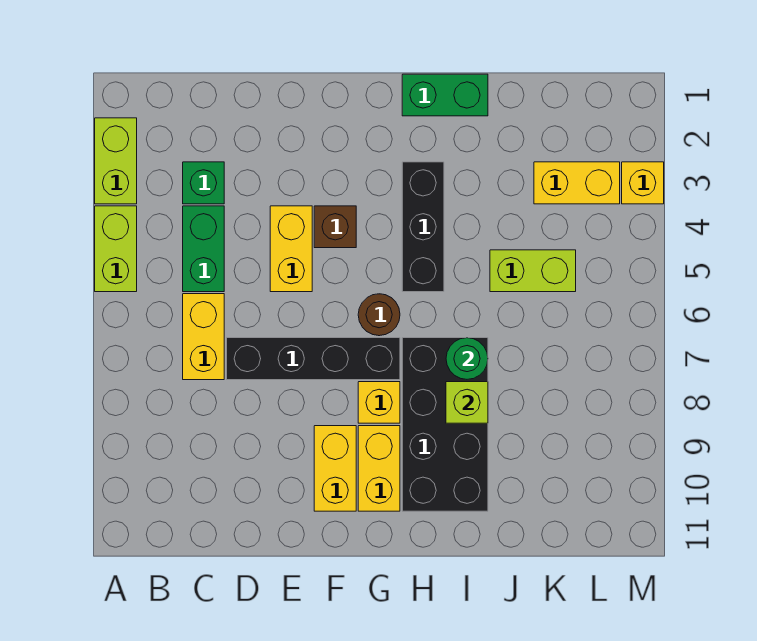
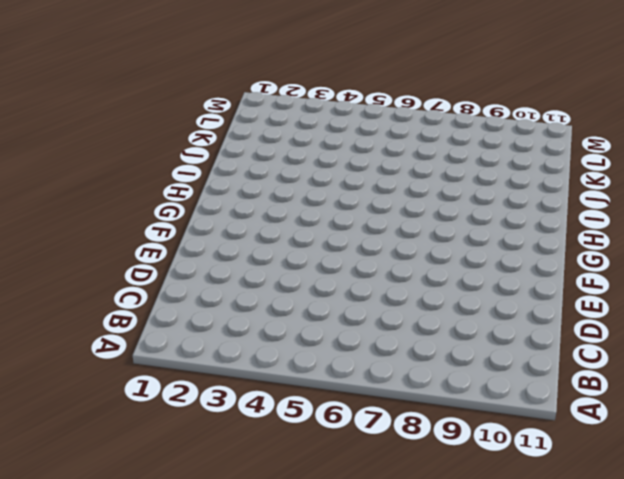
none -> lime brick A2:A3 level 1
none -> lime brick A4:A5 level 1
none -> green brick C3 level 1

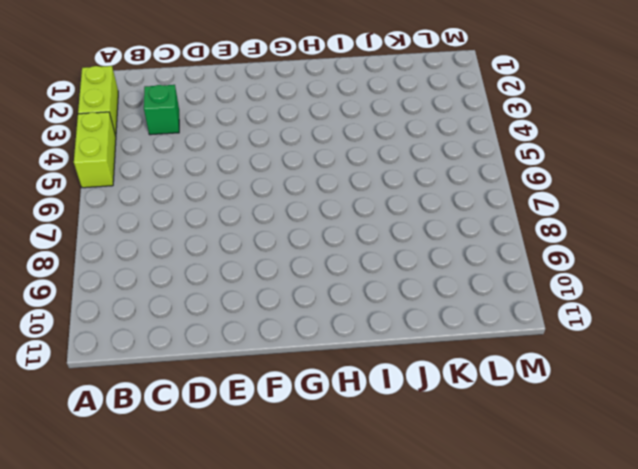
none -> green brick C4:C5 level 1
none -> yellow brick C6:C7 level 1
none -> black brick D7:G7 level 1

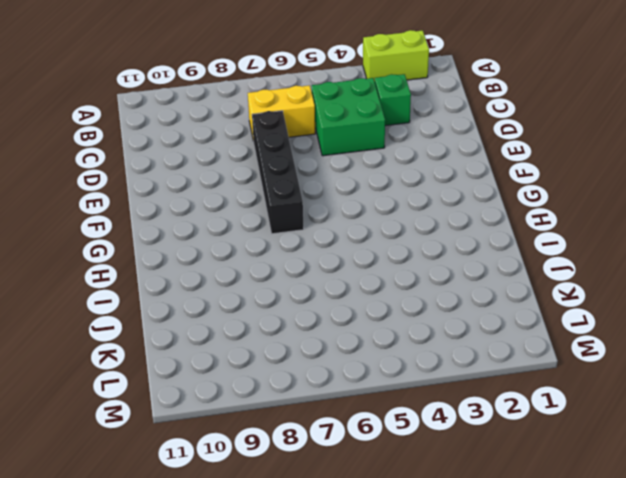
green brick C4:D5 level 1 -> green brick C4:C5 level 1
none -> lime brick A4:A5 level 1
none -> yellow brick E4:E5 level 1
none -> brown brick F4 level 1

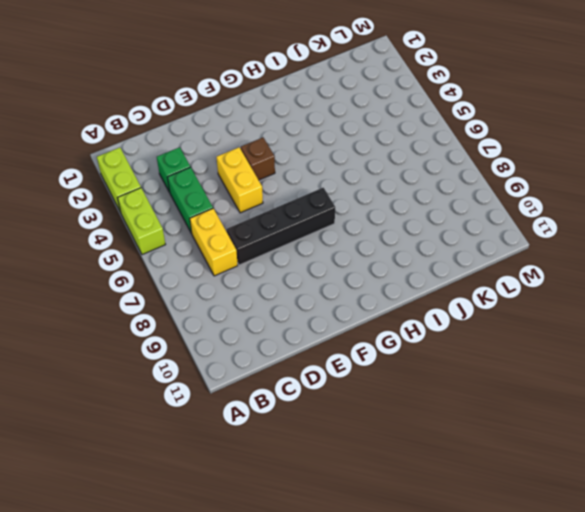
none -> yellow brick F9:F10 level 1
none -> brown round brick G6 level 1
none -> yellow brick G8 level 1

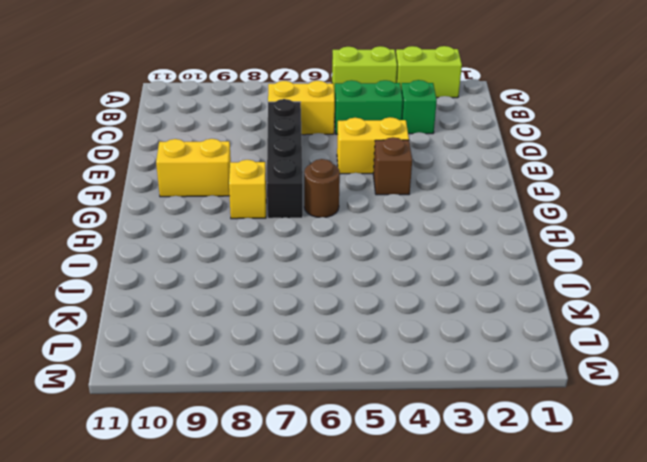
none -> yellow brick G9:G10 level 1
none -> green brick H1:I1 level 1
none -> black brick H3:H5 level 1

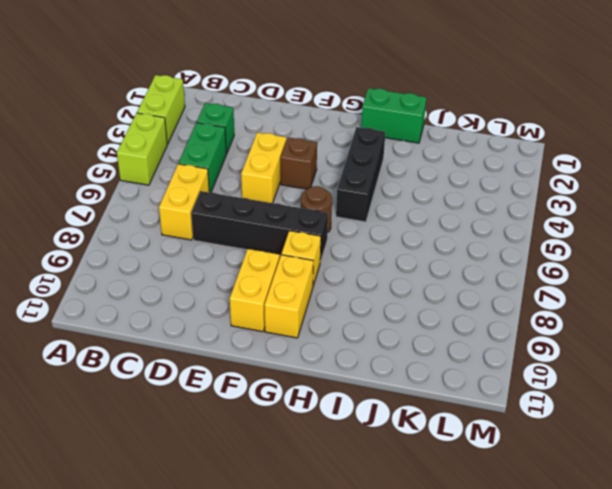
none -> black brick H7:I10 level 1
none -> lime brick J5:K5 level 1
none -> yellow brick K3:L3 level 1

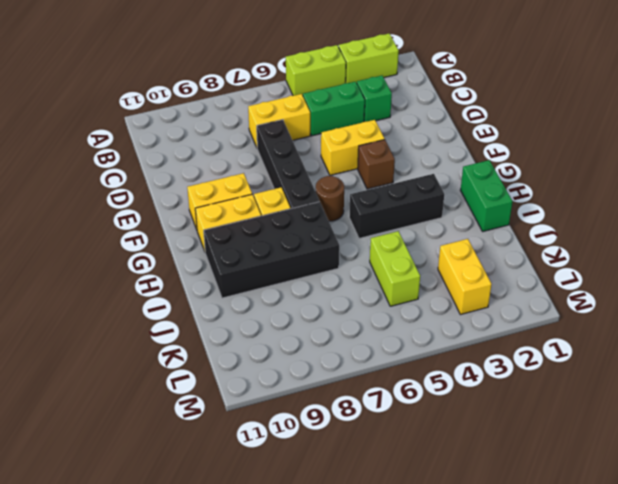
none -> yellow brick M3 level 1
none -> green round brick I7 level 2
none -> lime brick I8 level 2

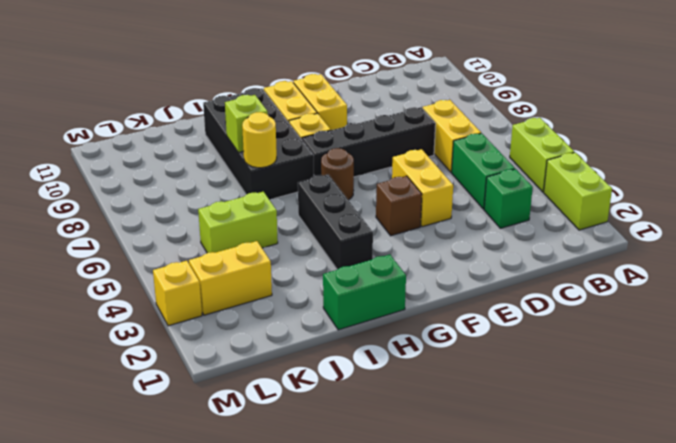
yellow round brick I7 level 2 -> green round brick I7 level 2

